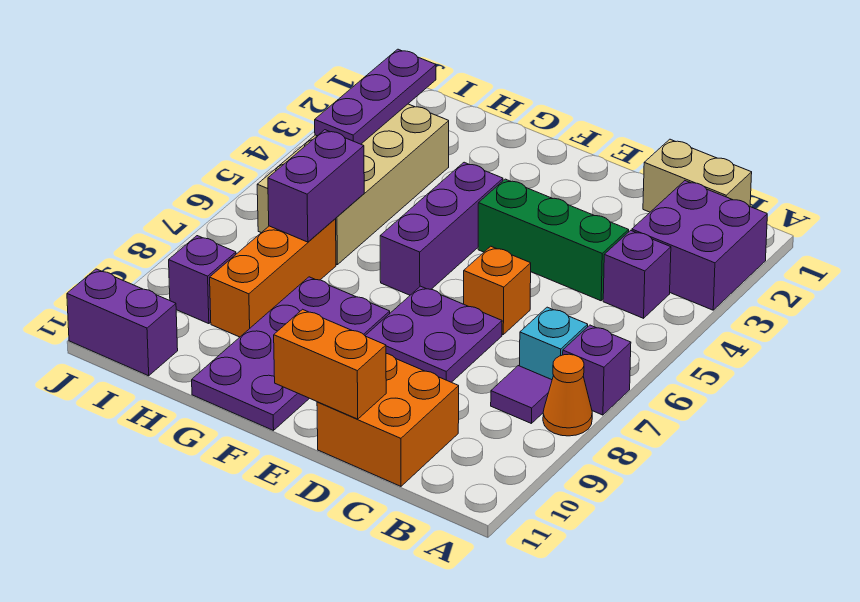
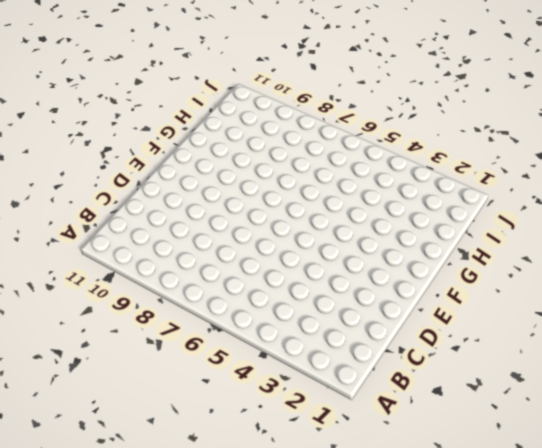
none -> purple brick A2:B3 level 1
none -> purple brick A7 level 1
none -> orange cone A8 level 1

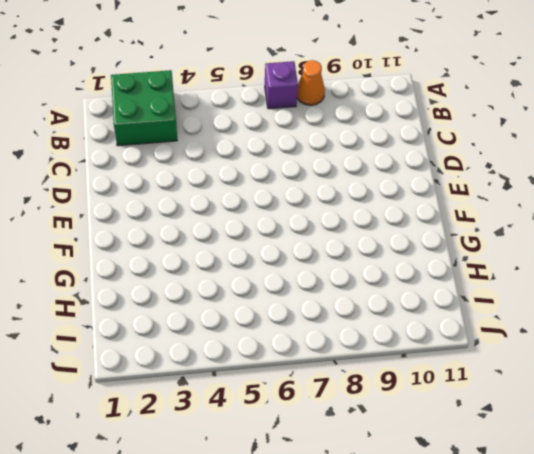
green brick A2:B3 level 1 -> purple brick A2:B3 level 1
none -> tan brick B1:C1 level 1
none -> purple brick B4 level 1
none -> cyan brick B7 level 1

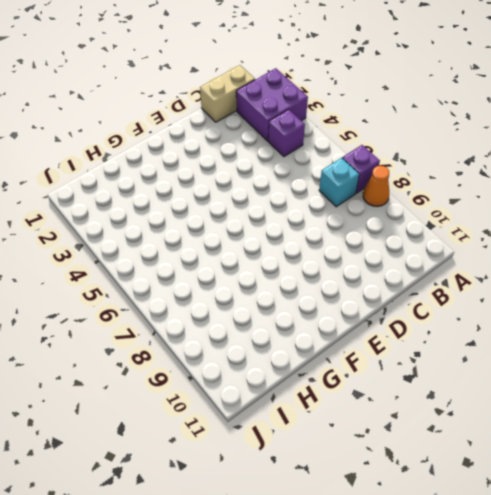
none -> purple tile B8 level 1
none -> green brick C4:E4 level 1
none -> orange brick C10:D11 level 1

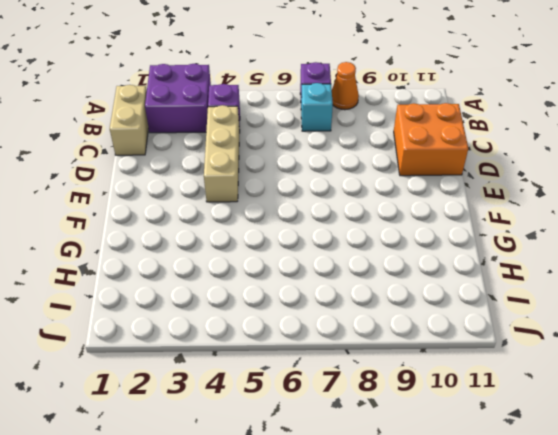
tan brick C4:E4 level 1 -> green brick C4:E4 level 1
none -> purple tile B8 level 1
none -> orange brick D6 level 1
none -> purple plate D7:E8 level 1

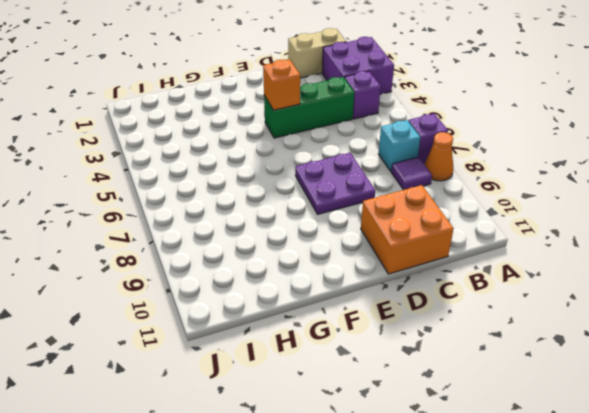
orange brick E4 level 2 -> orange brick D6 level 1
none -> purple brick F4:F6 level 1
none -> purple plate F8:G11 level 1
none -> tan brick H3:I6 level 1

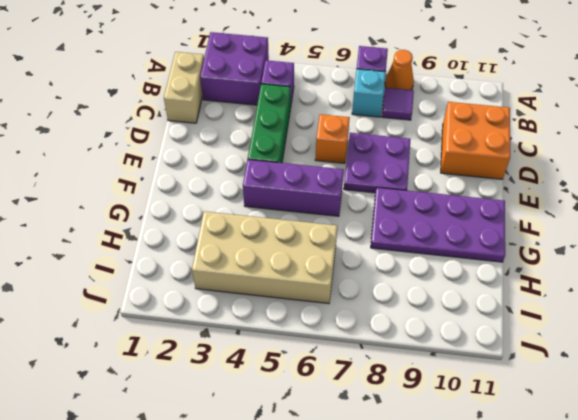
none -> orange brick H7:H9 level 1
none -> purple brick I9 level 1
none -> purple brick I11:J11 level 1

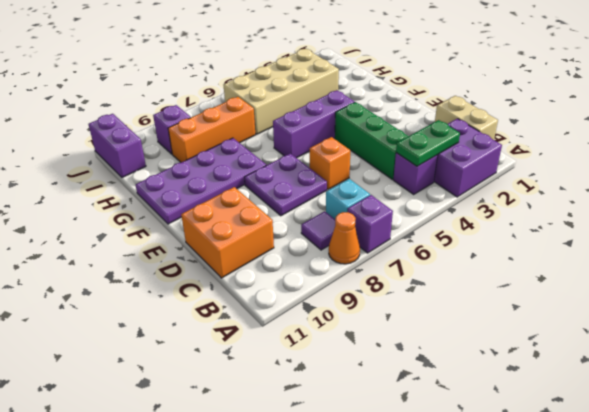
green plate B3:B4 level 2 -> none
none -> orange brick D11:E11 level 2
none -> purple brick H6:H7 level 2
none -> purple plate I2:I4 level 2

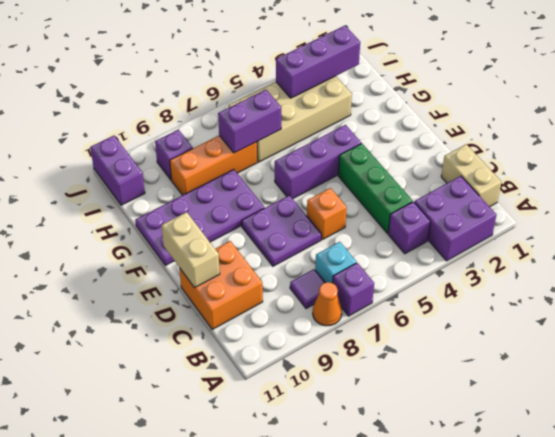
tan brick D11:E11 level 2 -> orange brick D11:E11 level 2
purple brick I2:I4 level 2 -> purple plate I2:I4 level 2

